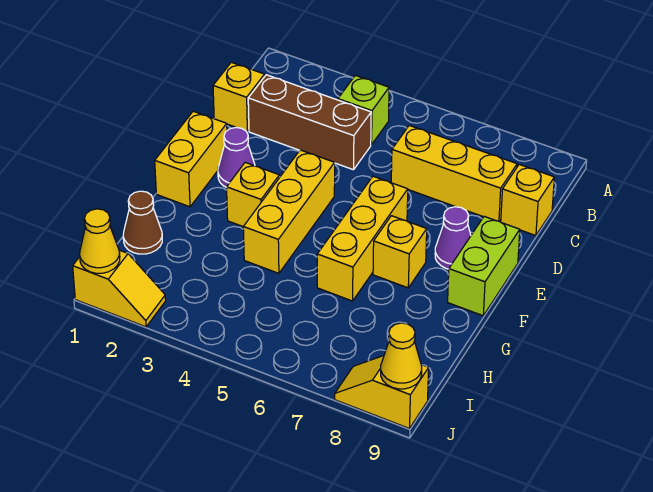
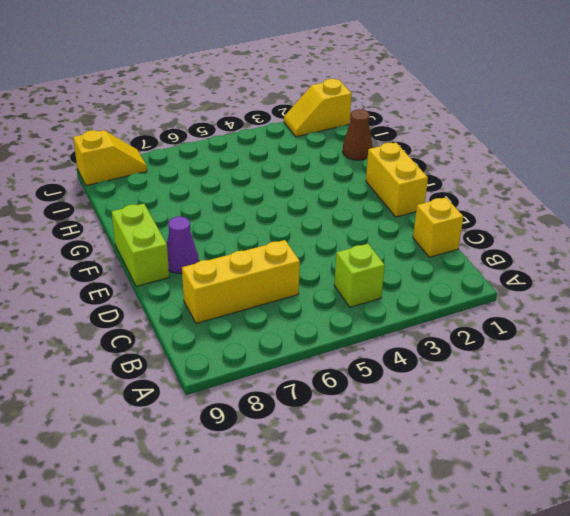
none -> brown brick C2:C4 level 1
none -> yellow brick C9 level 1
none -> purple cone E2 level 1

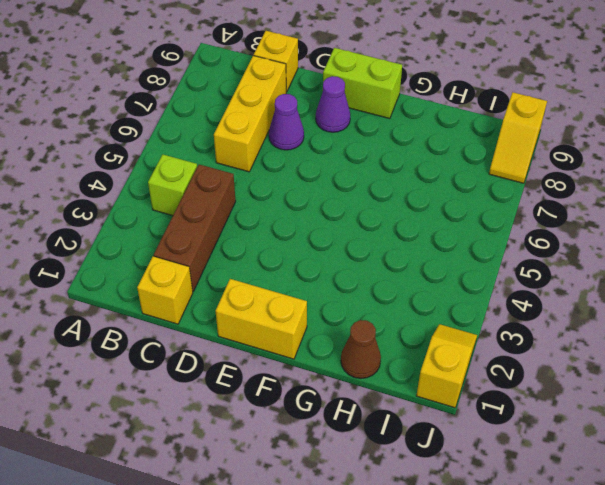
purple cone D7 level 1 -> purple cone E2 level 1
none -> yellow brick E4:G4 level 1
none -> yellow brick E6:G6 level 1
none -> yellow brick F3 level 1

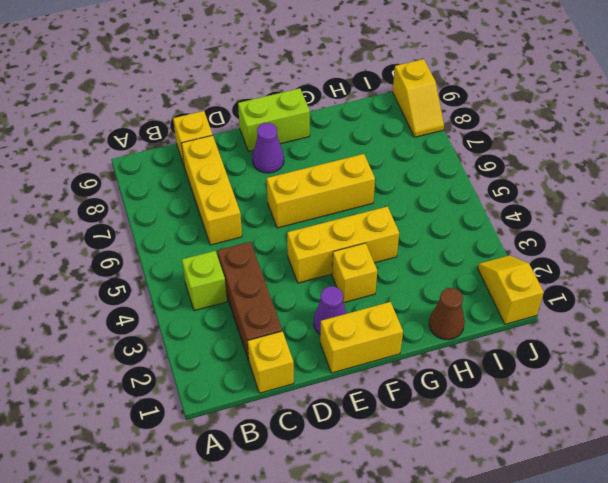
none -> yellow brick F7 level 1
none -> yellow cone J1 level 2
none -> yellow cone J9 level 2

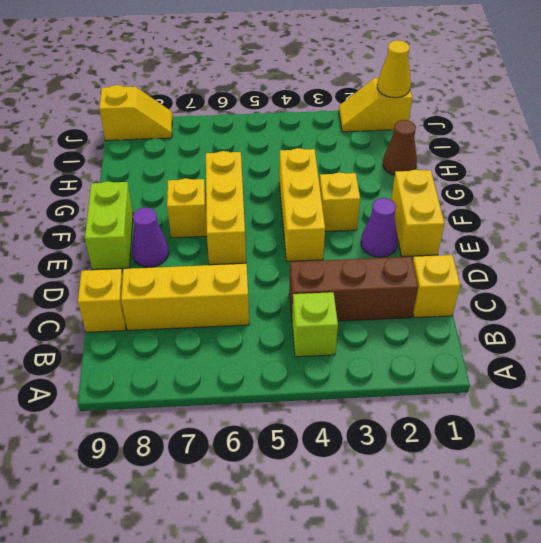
none -> yellow cone J9 level 2

